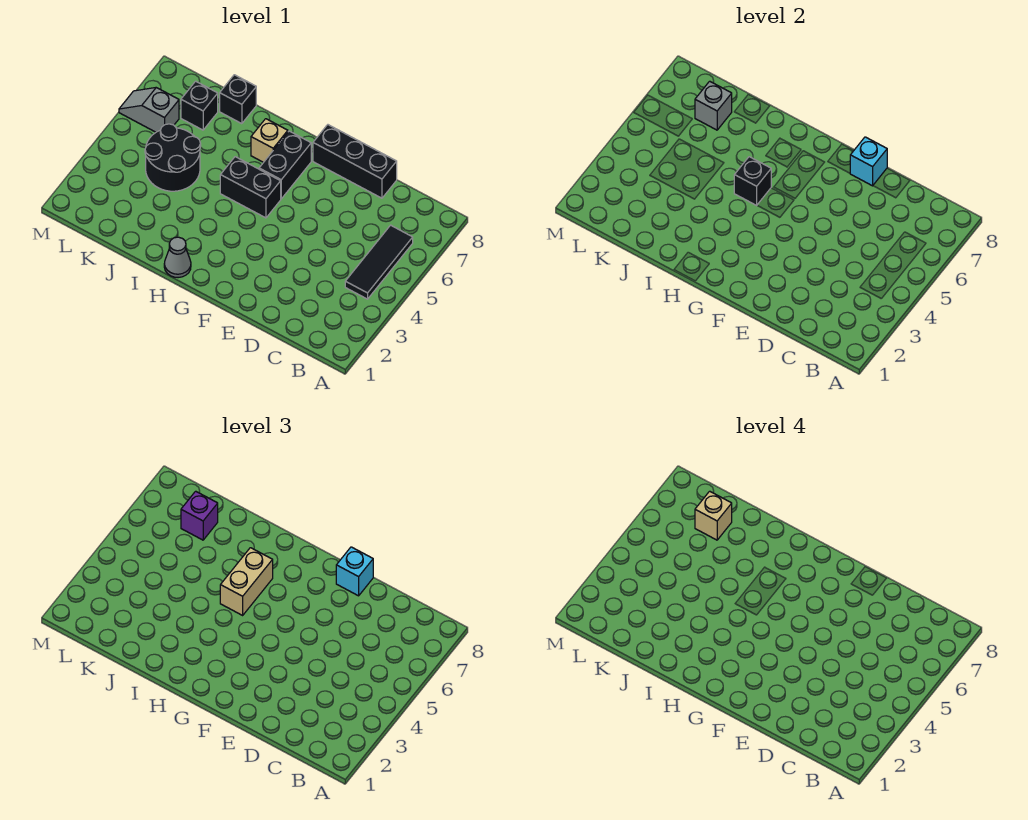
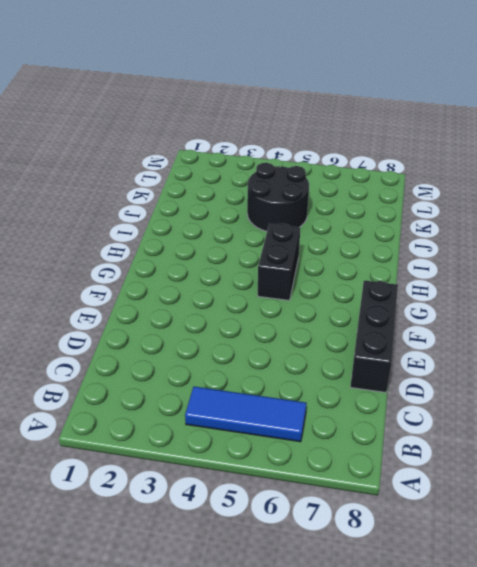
blue tile B4:B6 level 1 -> black tile B4:B6 level 1
none -> black brick G6:G7 level 1
none -> grey cone H1 level 1
none -> tan brick H7 level 1

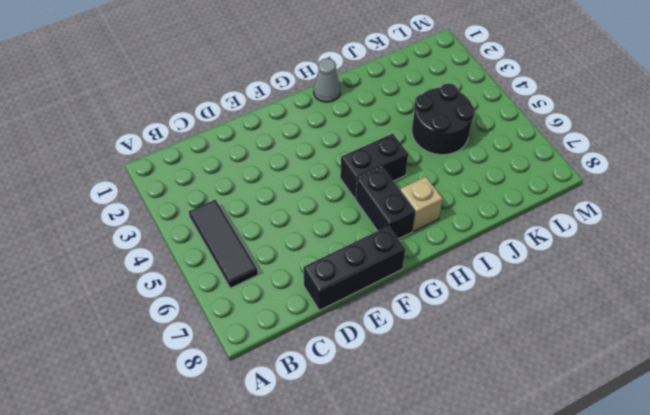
none -> black brick J8 level 1
none -> black brick K7 level 1
none -> grey slope L6:M6 level 1 top L

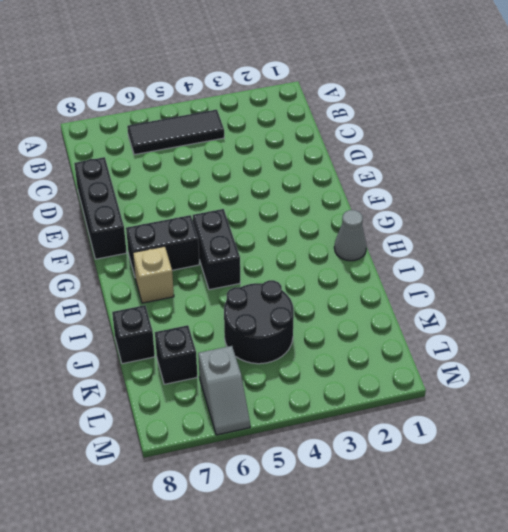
none -> cyan brick E8 level 2
none -> black brick H5 level 2
none -> grey brick K7 level 2

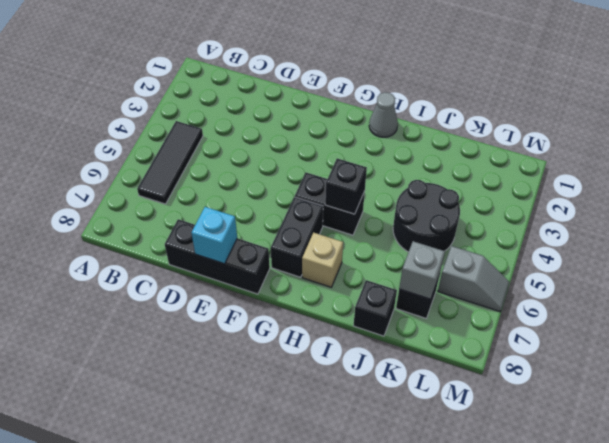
none -> cyan brick E8 level 3
none -> tan brick H5:H6 level 3
none -> purple brick K7 level 3

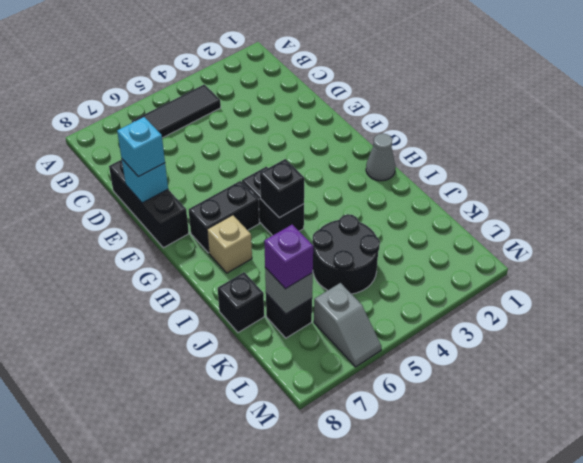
none -> tan brick H5:H6 level 3
none -> tan brick K7 level 4

